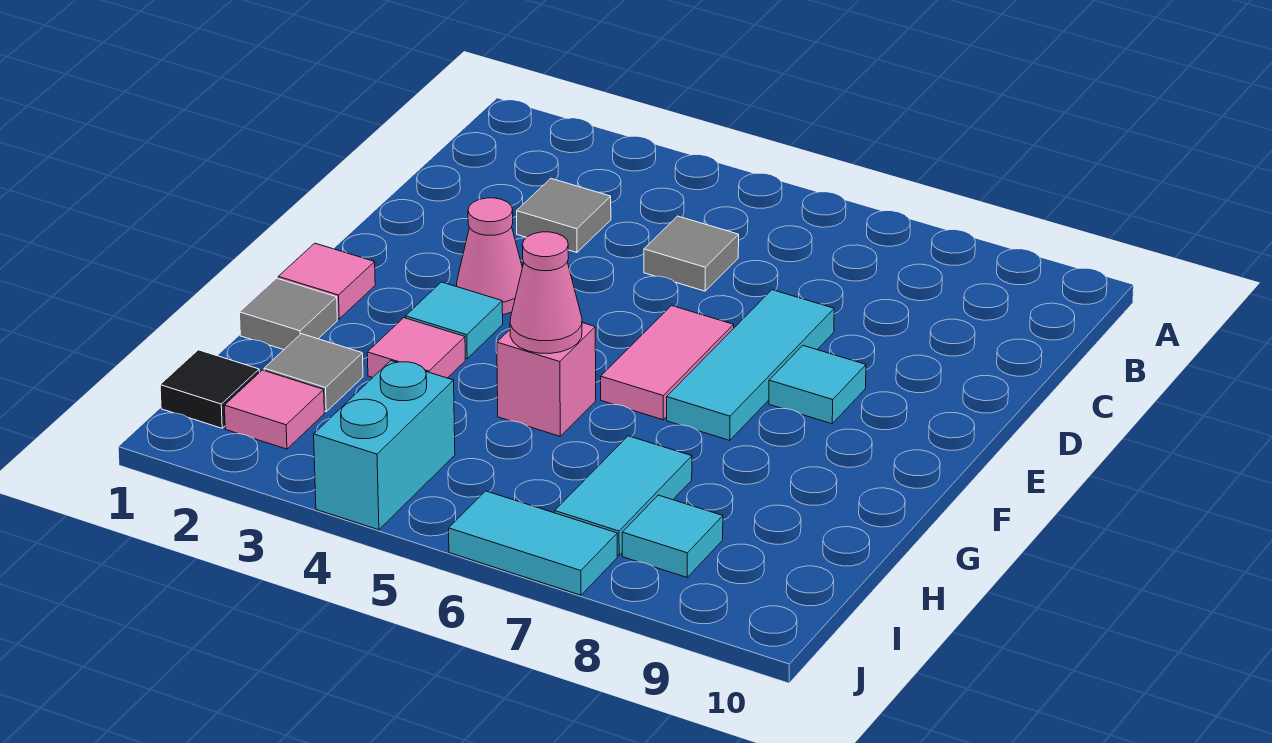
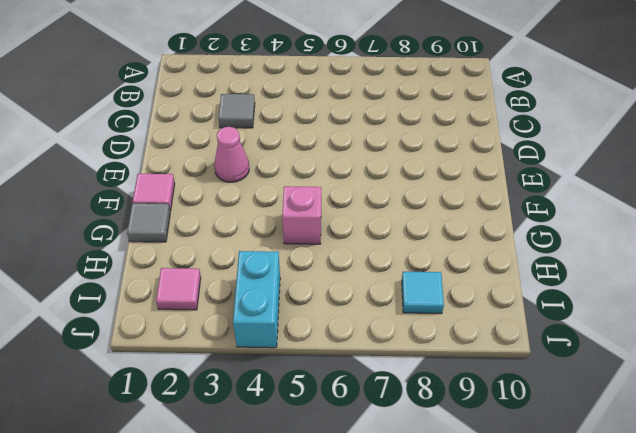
none -> grey tile C5 level 1
none -> cyan tile D7:F7 level 1
none -> pink tile E6:F6 level 1

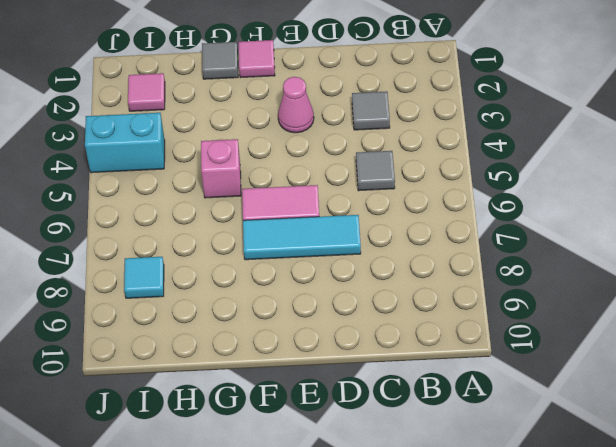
none -> cyan tile E8 level 1
none -> cyan tile F3 level 1
none -> pink tile G3 level 1

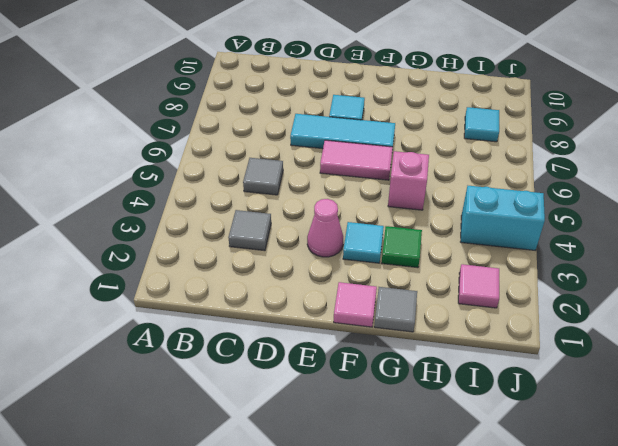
green tile G3 level 1 -> pink tile G3 level 1
none -> grey tile H2 level 1
none -> cyan tile H7:I7 level 1
none -> black tile I1 level 1

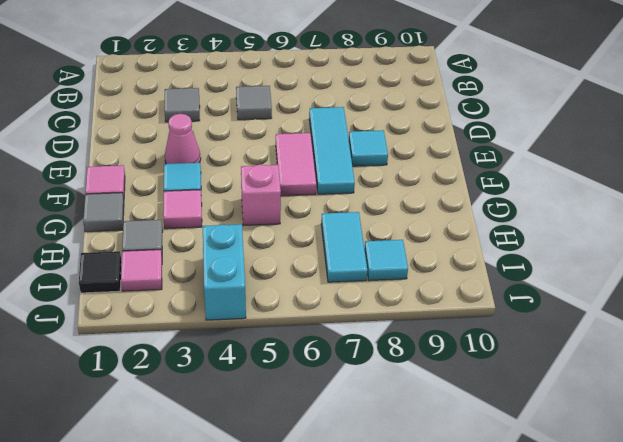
none -> cyan tile J6:J7 level 1
none -> pink cone G5 level 2

